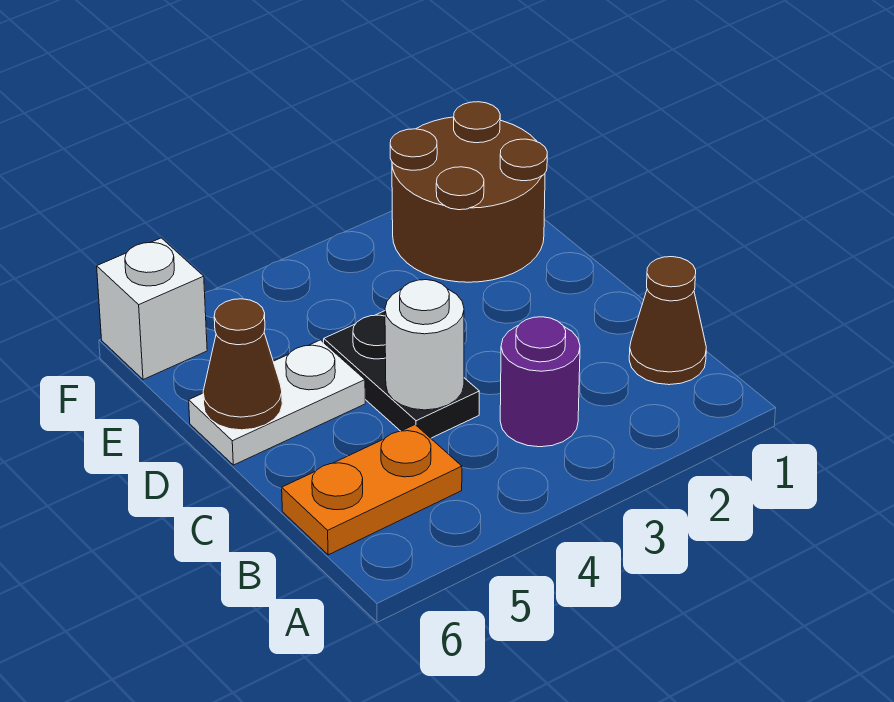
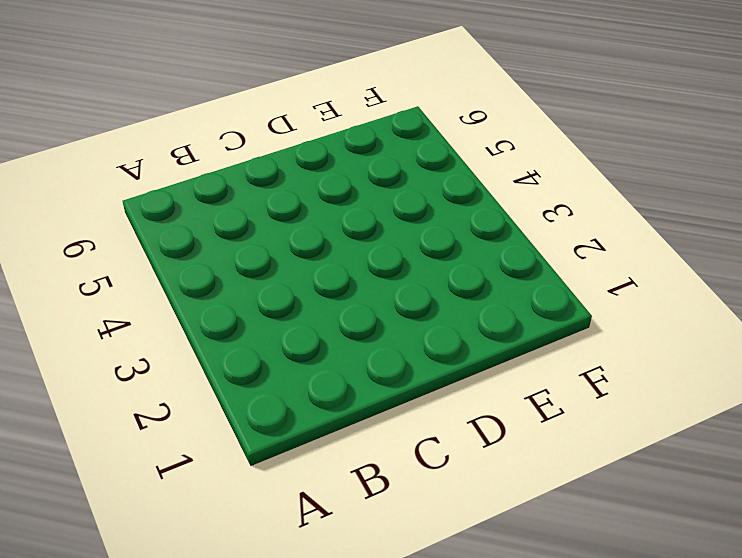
none -> brown cone B1 level 1
none -> purple round brick B3 level 1

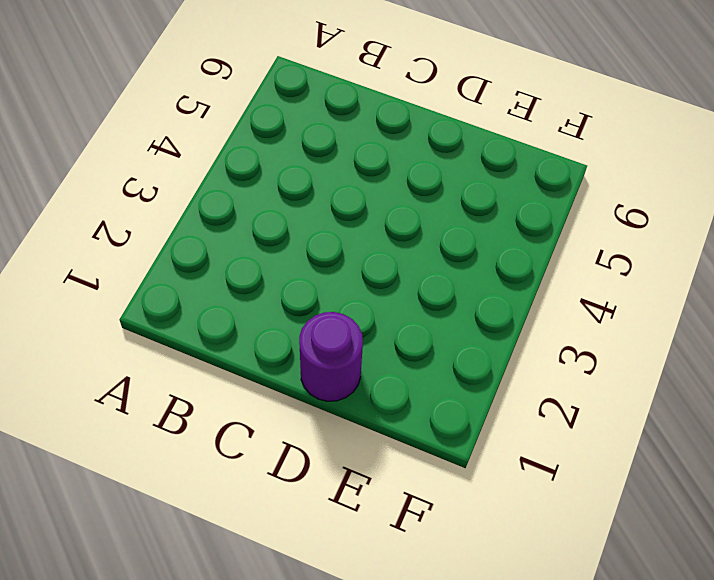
purple round brick D1 level 1 -> purple round brick B3 level 1
none -> brown cone B1 level 1
none -> orange plate B5:B6 level 1

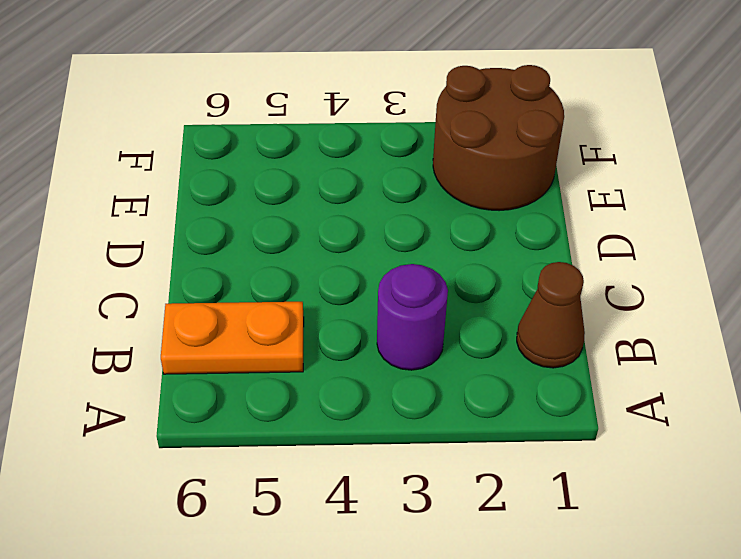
none -> black plate C4:D4 level 1
none -> white plate D5:D6 level 1

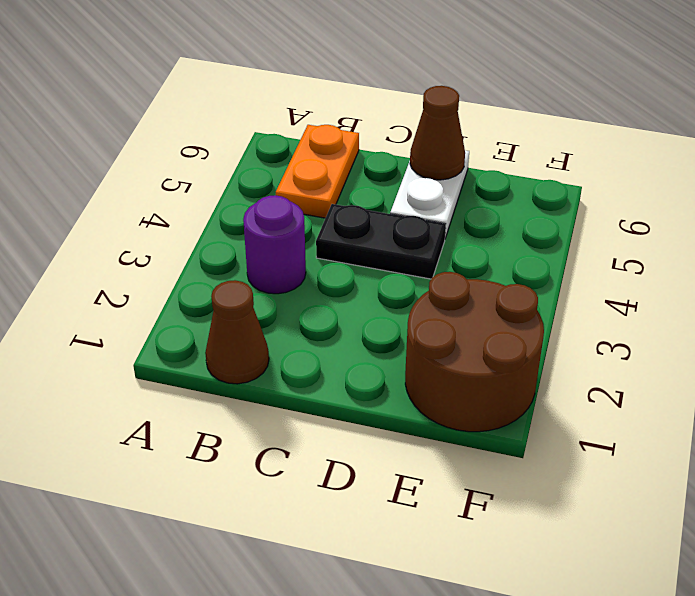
none -> white brick F6 level 1
none -> white round brick C4 level 2

